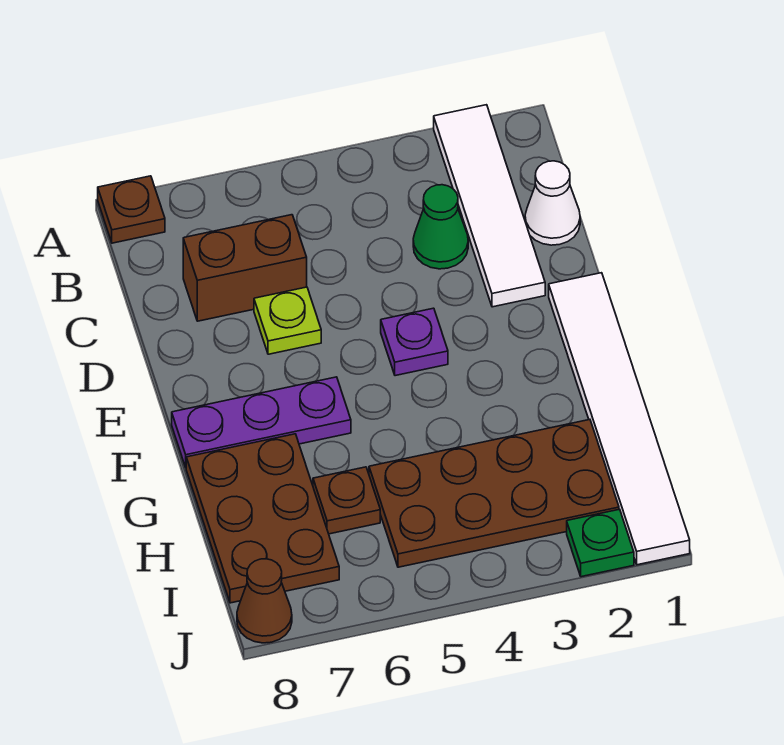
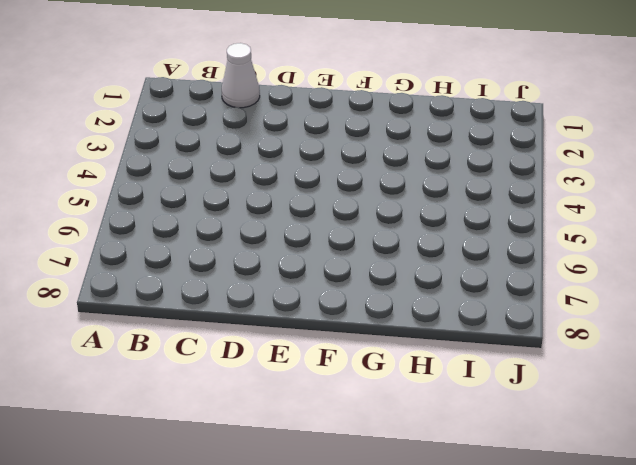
none -> white tile A2:D2 level 1
none -> brown plate A8 level 1
none -> green cone C3 level 1

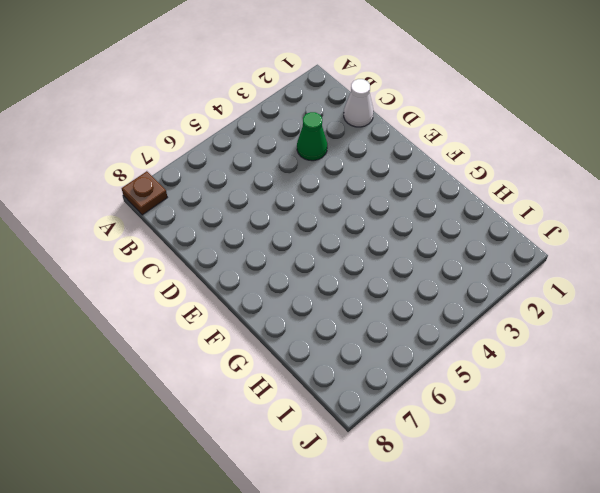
none -> white tile A2:D2 level 1
none -> brown brick C6:C7 level 1
none -> lime plate D6 level 1

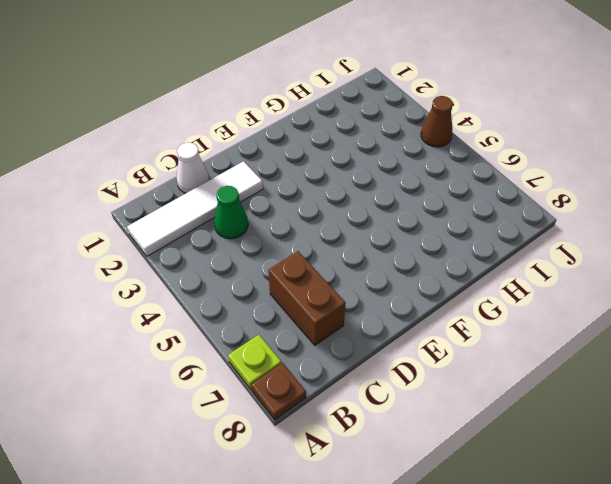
lime plate A7 level 1 -> lime plate D6 level 1
brown cone J4 level 1 -> brown cone J8 level 1
none -> white tile E1:J1 level 1
none -> purple plate E4 level 1
none -> purple plate F6:F8 level 1

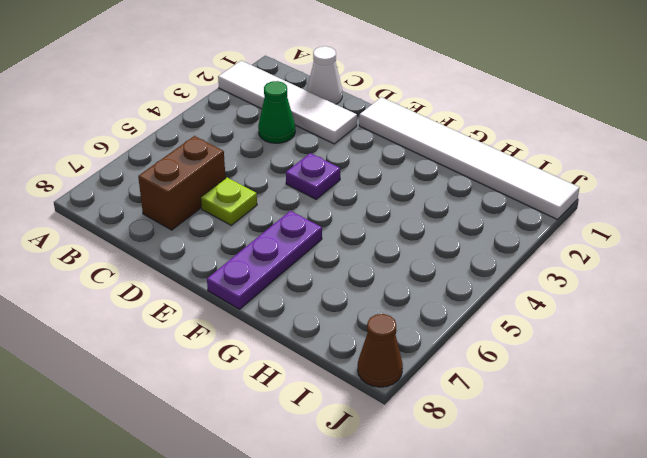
none -> brown plate A8 level 1
none -> brown plate G7:I8 level 1
none -> brown plate H2:I5 level 1

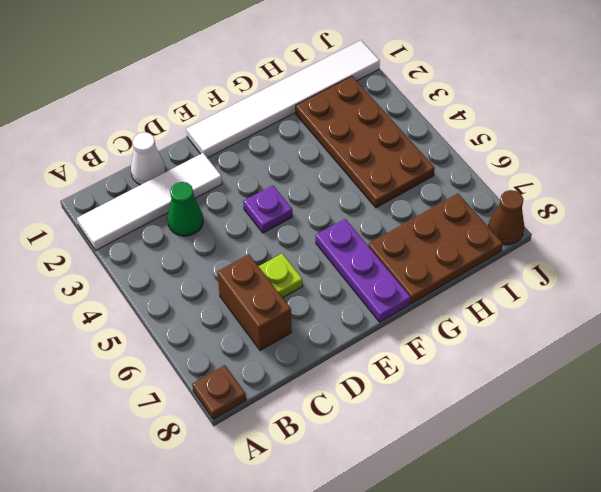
none -> brown plate H6 level 1
none -> green plate J2 level 1

